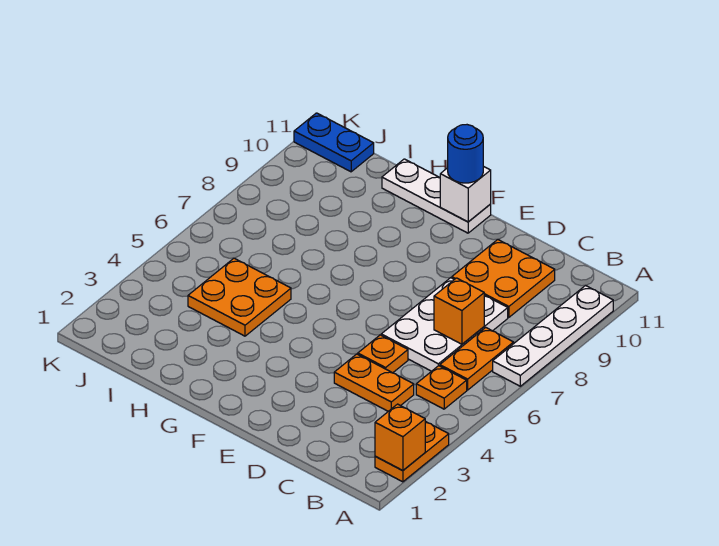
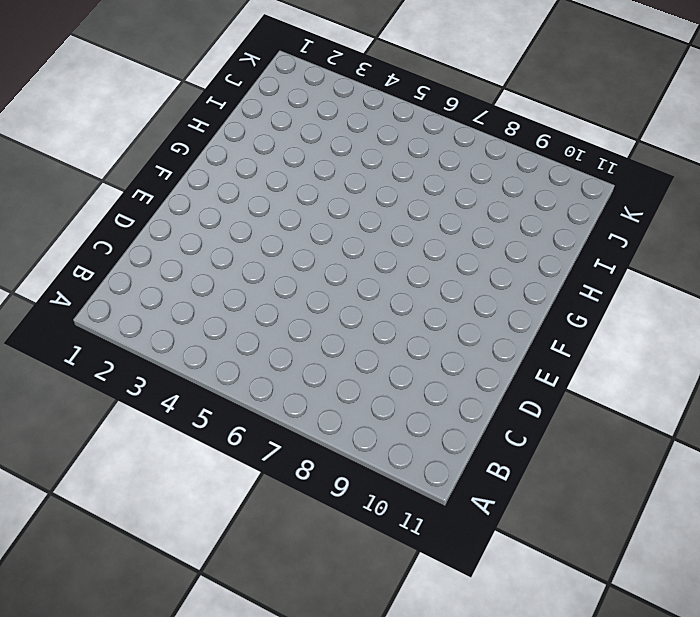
none -> orange plate A2:A3 level 1
none -> white plate A7:A10 level 1
none -> orange plate B5 level 1

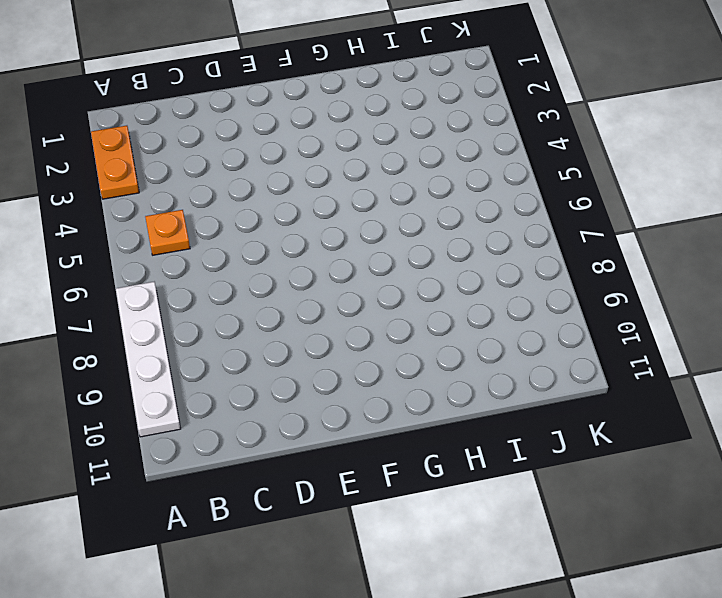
none -> orange plate B6:B7 level 1
none -> orange plate C4:D4 level 1
none -> white plate C6:D8 level 1

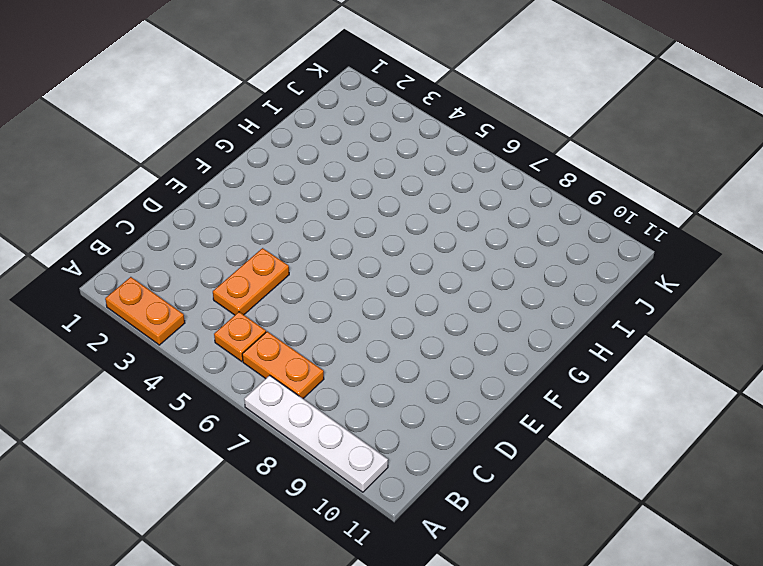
none -> white plate C6:D8 level 1
none -> orange plate C9:D10 level 1
none -> orange plate D5 level 1

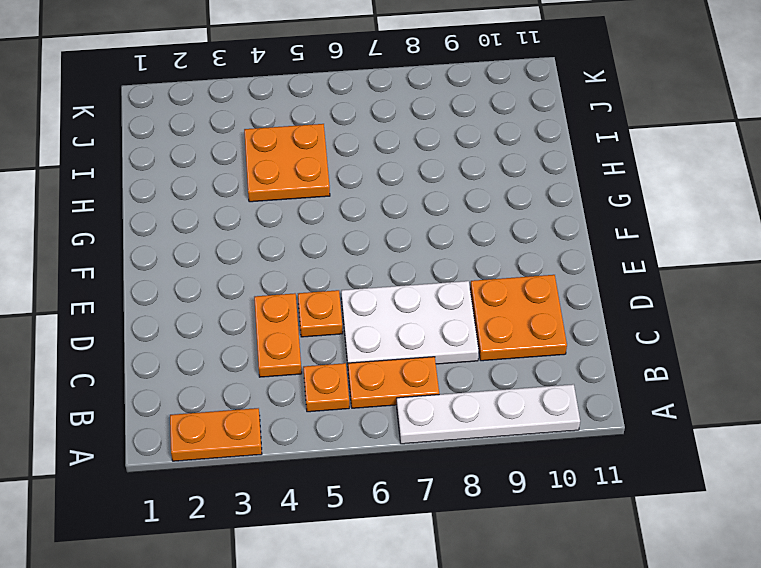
none -> white plate F11:H11 level 1
none -> blue plate J11:K11 level 1
none -> orange brick A2 level 2

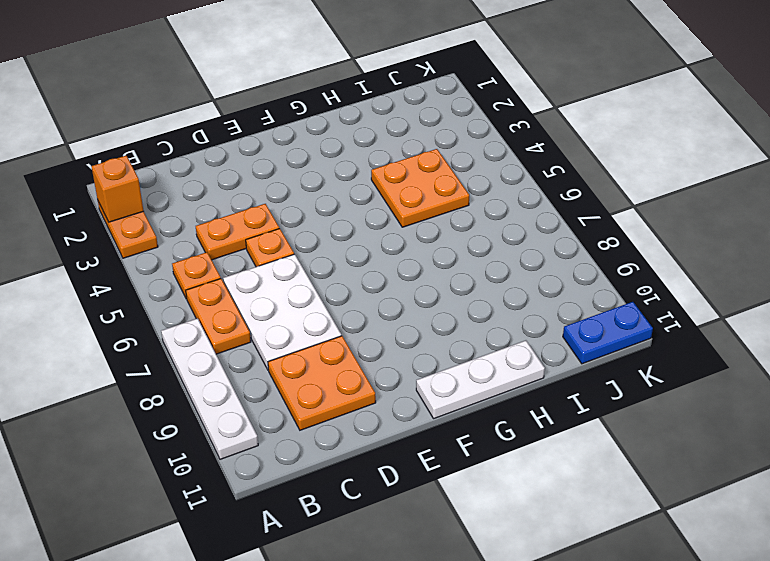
none -> orange brick C7 level 2
none -> white brick F11 level 2
none -> blue round brick F11 level 3

